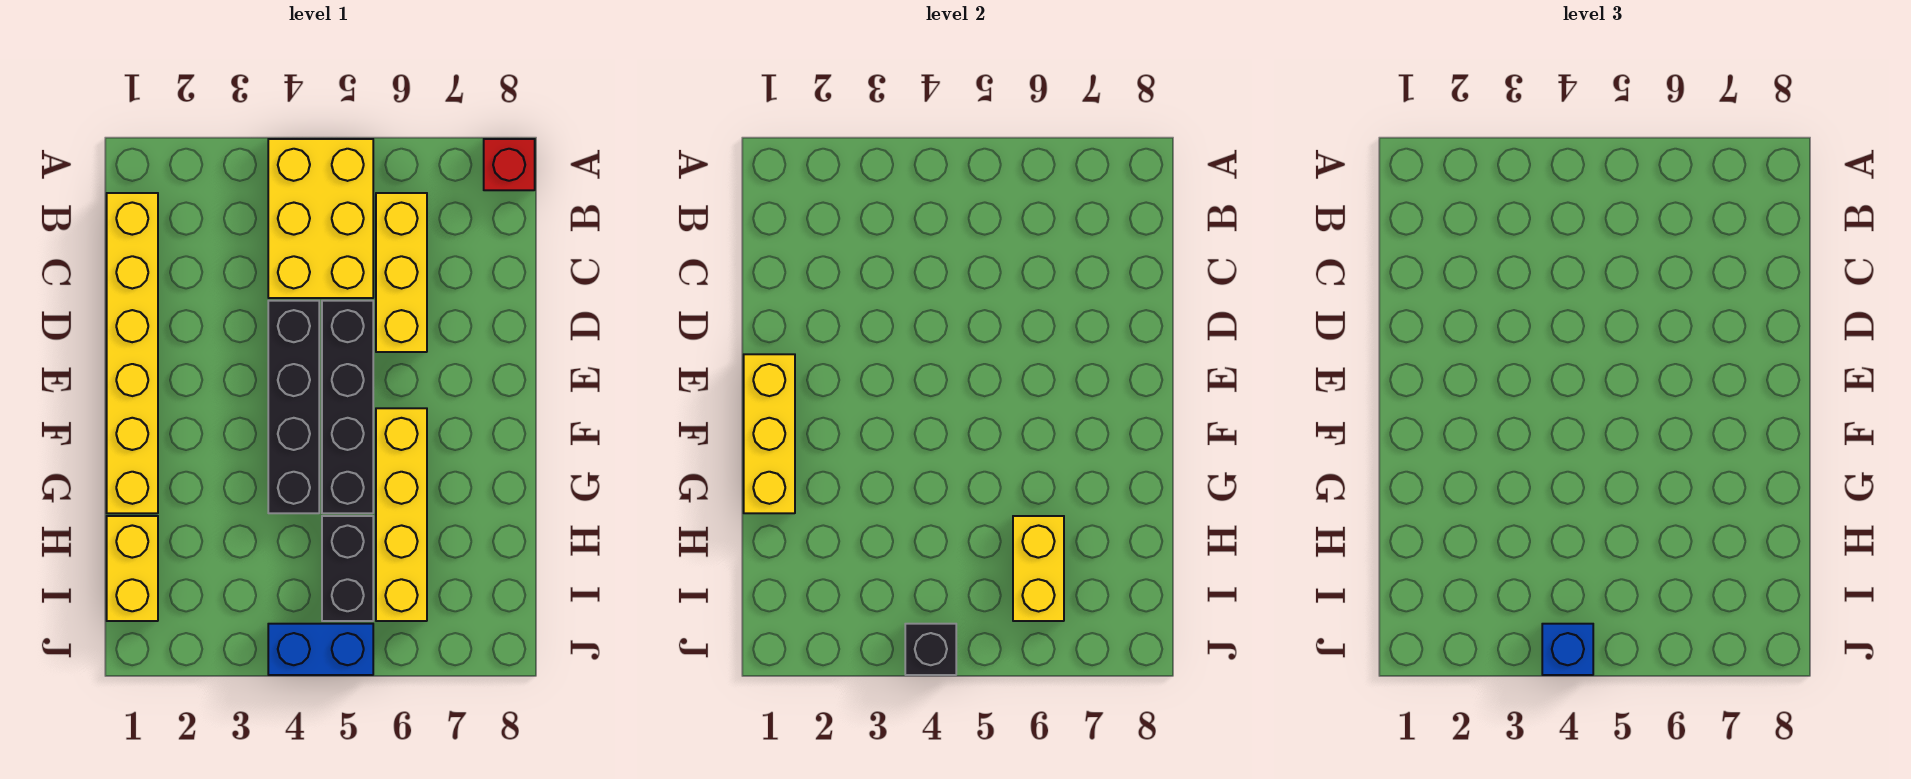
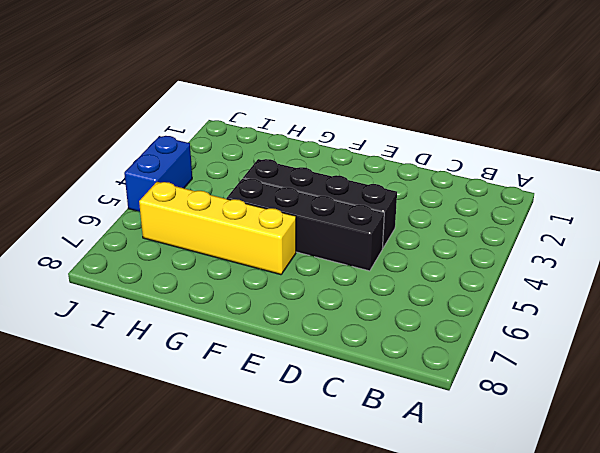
none -> yellow brick A4:C5 level 1
none -> red brick A8 level 1
none -> yellow brick B1:G1 level 1

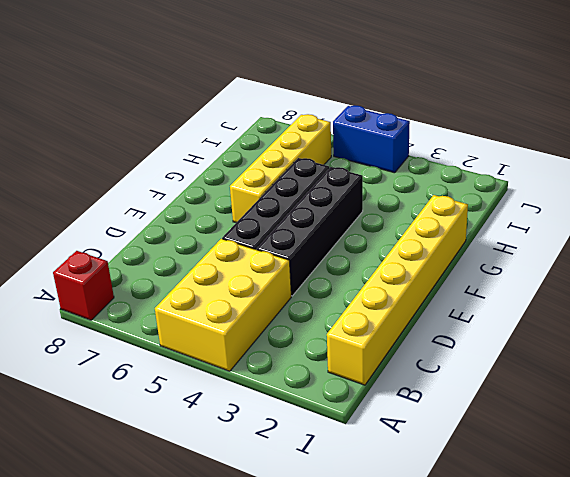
none -> yellow brick B6:D6 level 1
none -> yellow brick H1:I1 level 1
none -> black brick H5:I5 level 1

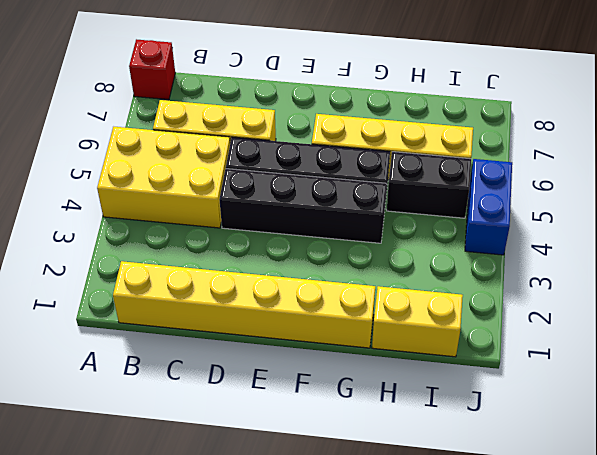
none -> yellow brick E1:G1 level 2
none -> yellow brick H6:I6 level 2
none -> black brick J4 level 2

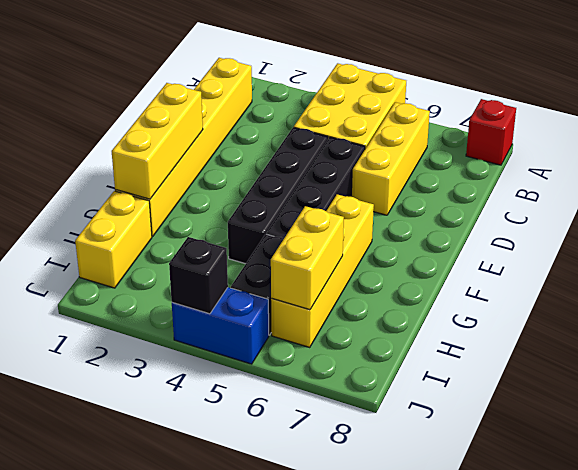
none -> blue brick J4 level 3

